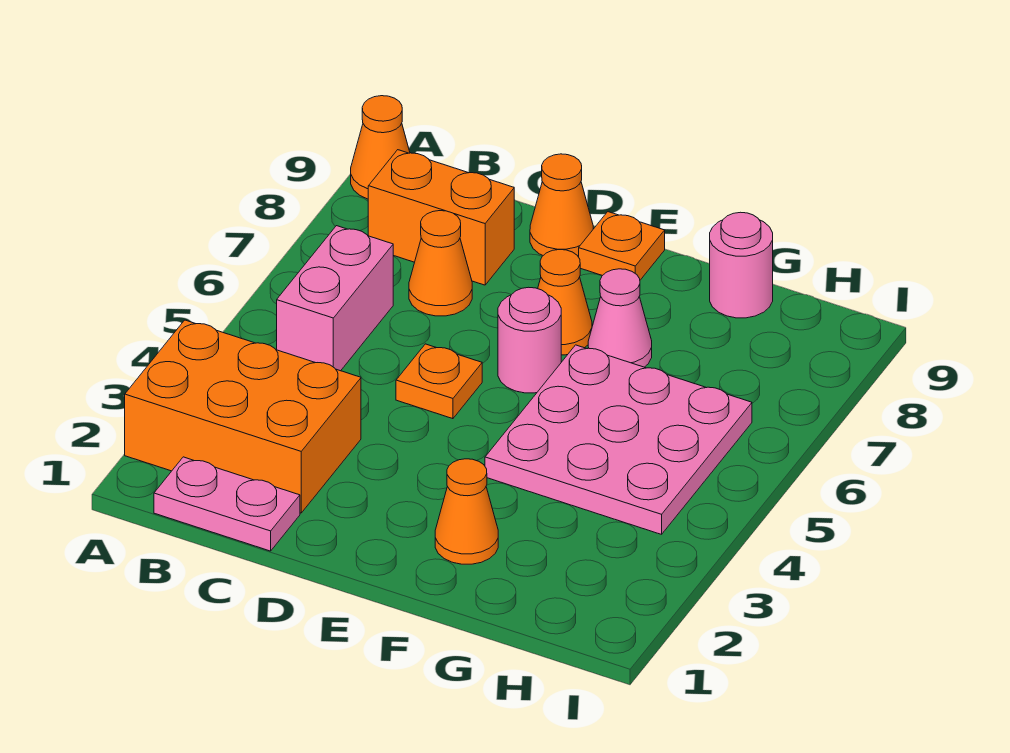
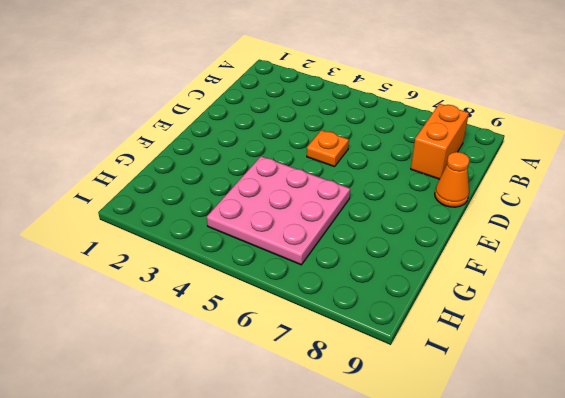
none -> orange brick A2:C3 level 1
none -> orange cone A9 level 1
none -> pink plate B1:C1 level 1

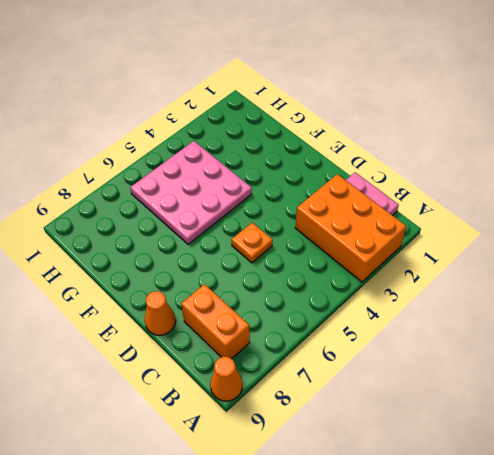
none -> pink brick B5:B6 level 1
none -> orange cone C7 level 1
none -> pink round brick E6 level 1

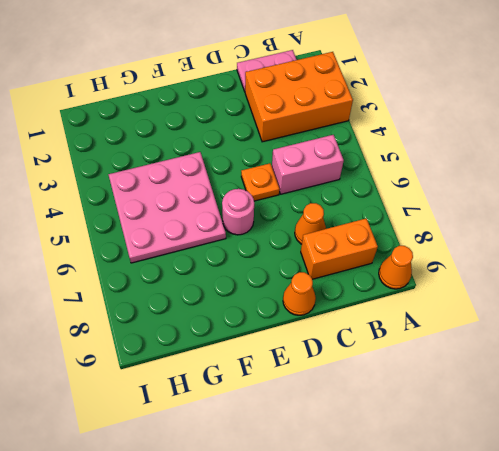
pink brick B5:C5 level 1 -> pink brick B5:B6 level 1
none -> orange cone E7 level 1
none -> orange plate E9 level 1
none -> orange cone F2 level 1

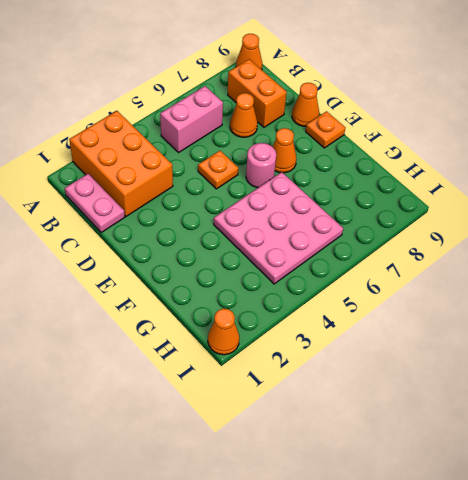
orange cone I1 level 1 -> orange cone F2 level 1
none -> pink cone F7 level 1
none -> pink round brick G9 level 1

